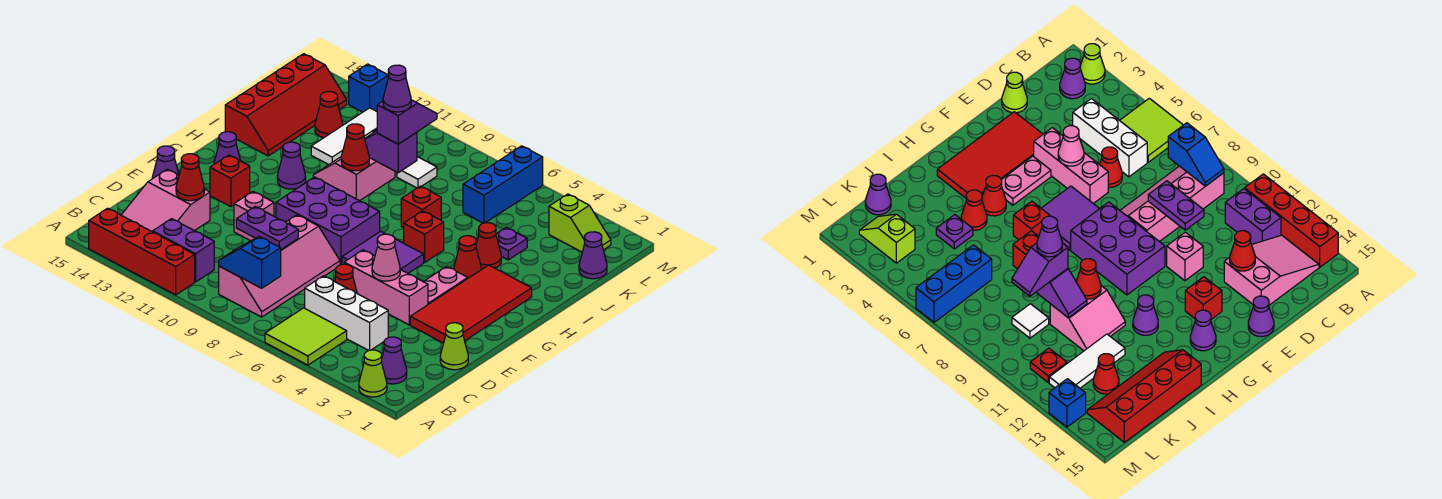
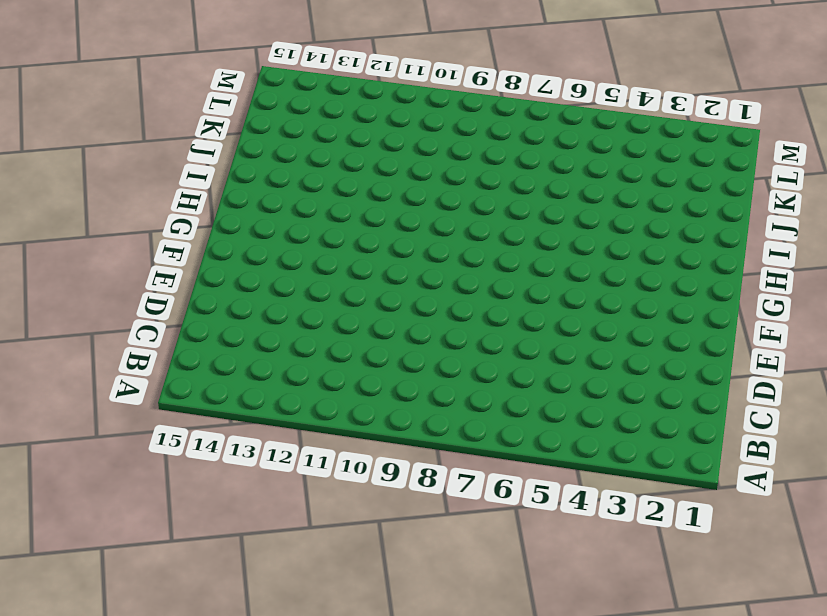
none -> lime cone A2 level 1
none -> lime tile A5:B6 level 1
none -> red brick A11:A14 level 1
none -> purple cone B2 level 1

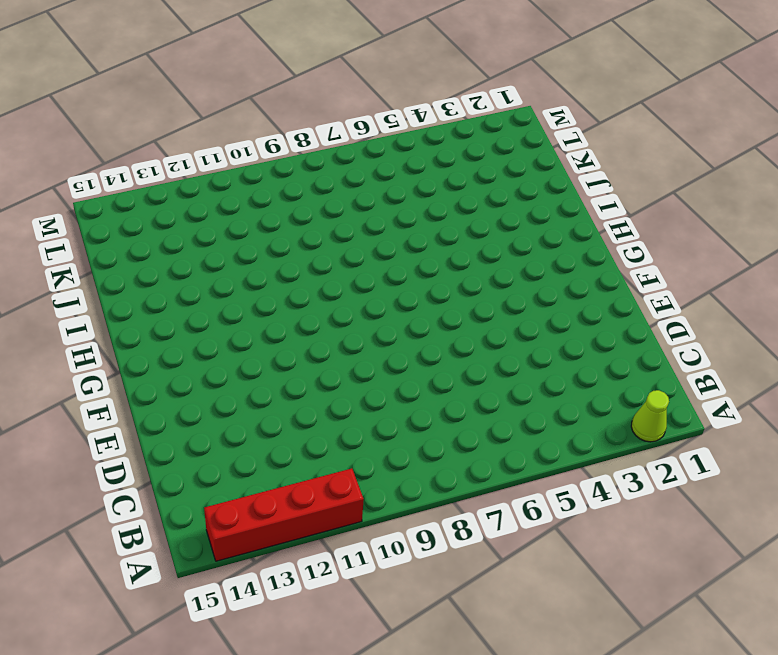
none -> lime tile A5:B6 level 1
none -> purple cone B2 level 1
none -> pink slope B8:E9 level 1 top 9
none -> purple brick B11:B12 level 1

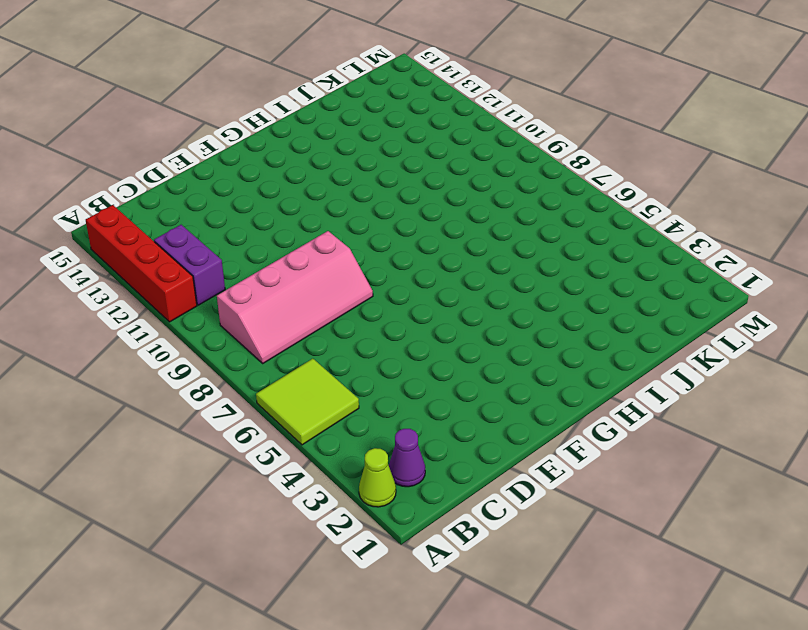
none -> pink slope B13:D14 level 1 top D
none -> white brick C4:C6 level 1
none -> lime cone D1 level 1
none -> red cone D6 level 1

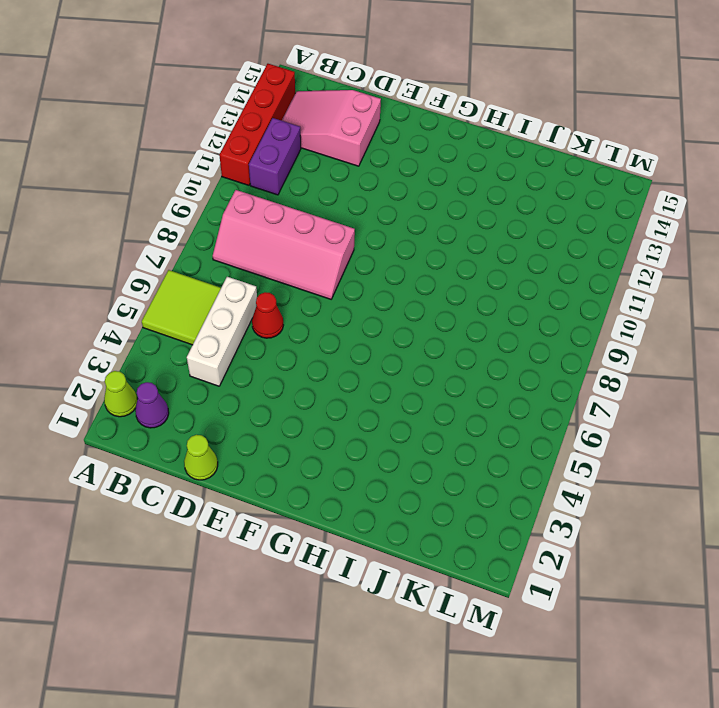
none -> red tile E2:H3 level 1
none -> pink brick E4:E6 level 1
none -> pink brick E11 level 1
none -> purple cone E15 level 1

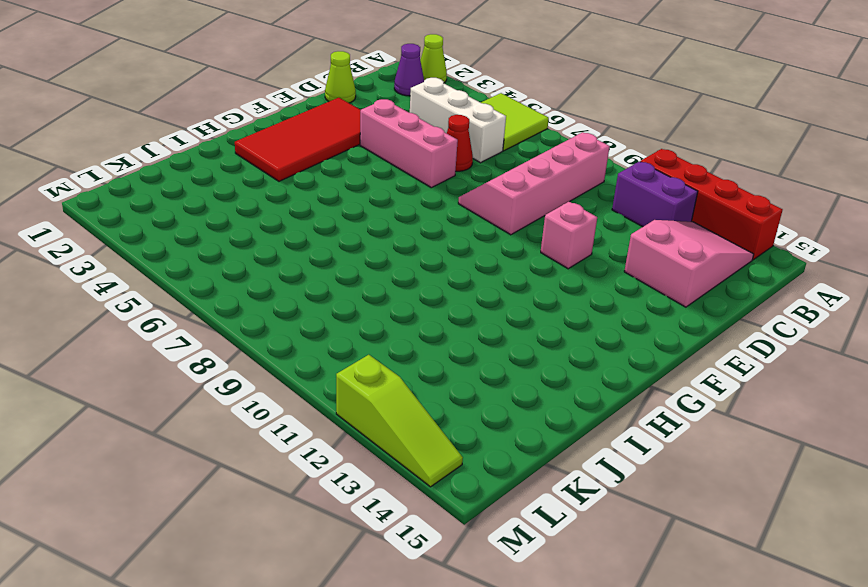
lime slope M12:M14 level 1 top 12 -> blue brick M13 level 1
none -> purple cone E15 level 1
none -> pink plate F4:G4 level 1
none -> purple tile F6:G7 level 1
none -> purple brick F8:G10 level 1

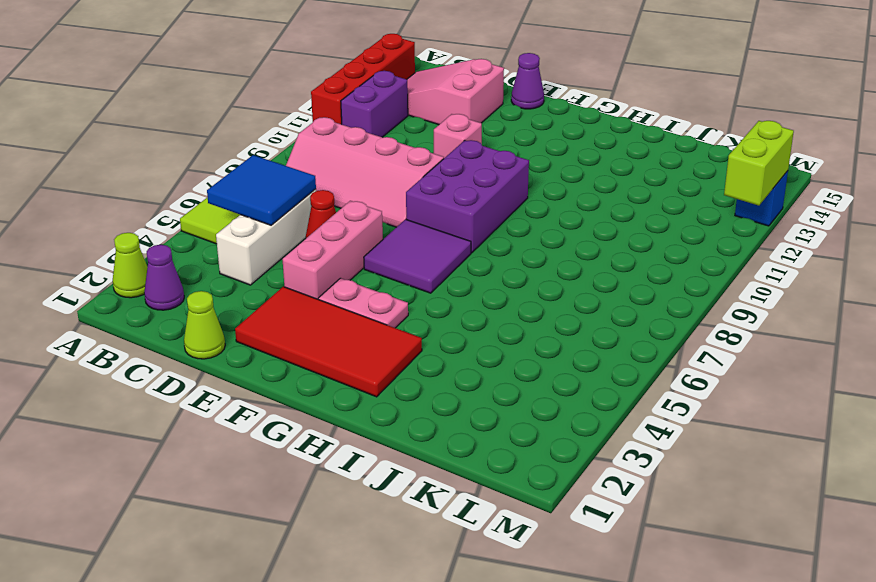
blue tile B5:C6 level 2 -> none
lime brick M12:M13 level 2 -> none
none -> red brick F13 level 1
none -> purple cone G14 level 1
none -> red cone H4 level 1
none -> red brick H6 level 1

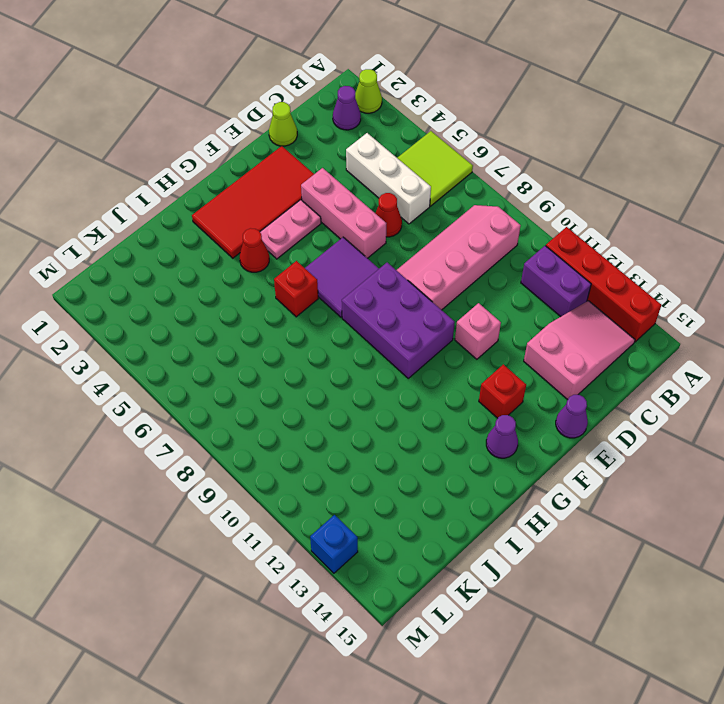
none -> purple cone H12 level 1
none -> red cone I4 level 1
none -> red brick I7 level 1
none -> pink slope I10:J11 level 1 top 10

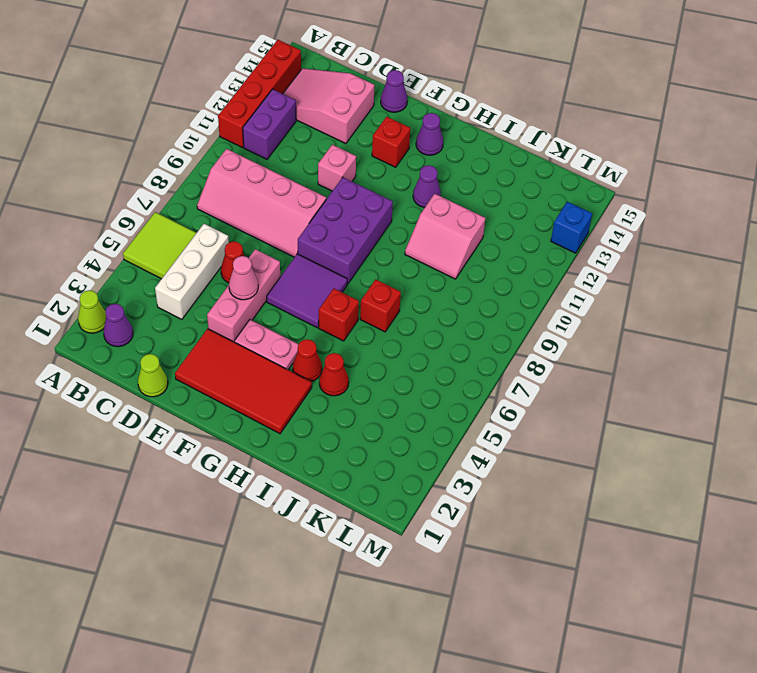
pink slope I10:J11 level 1 top 11 -> pink slope I10:J11 level 1 top 10
none -> red slope I14:L15 level 1 top 15
none -> purple plate J4 level 1
none -> white tile J12:L12 level 1
none -> purple cone K1 level 1

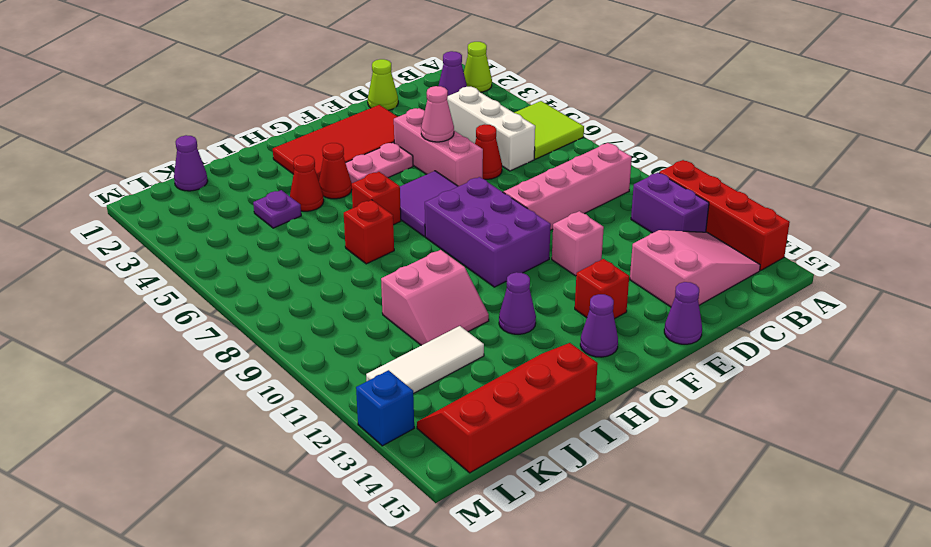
none -> blue brick K6:M6 level 1
none -> white tile K9 level 1
none -> red cone K13 level 1
none -> lime slope L2:L3 level 1 top 3

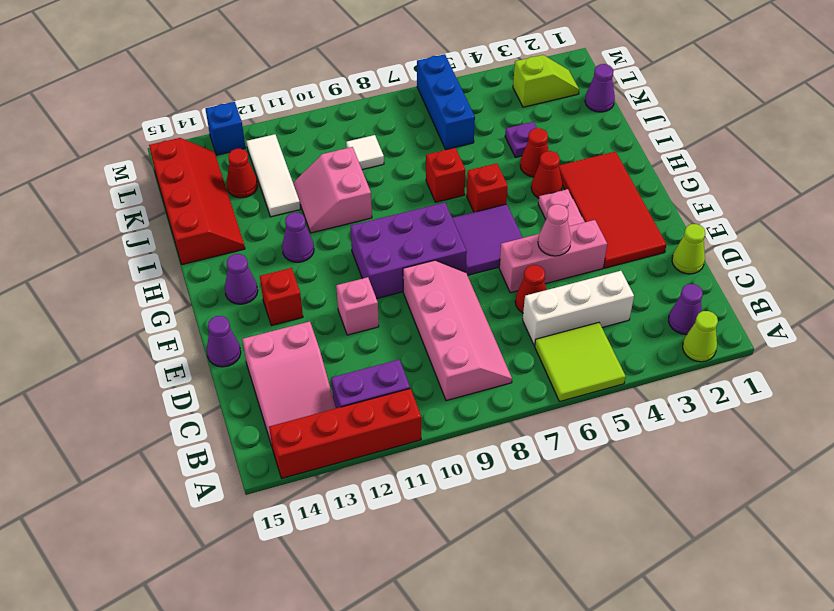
none -> red plate L11 level 1
none -> blue slope B8:B9 level 2 top 8
none -> purple plate D9:D10 level 2
none -> red cone D13 level 2

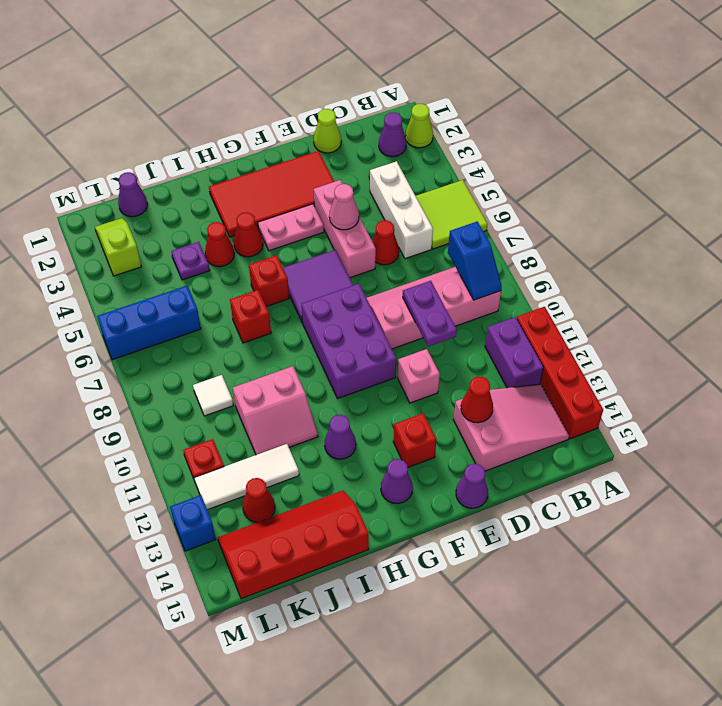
none -> red cone I10 level 2
none -> purple slope J9:J10 level 2 top 9
none -> purple slope J9:K9 level 3 top J
none -> purple cone J9 level 4

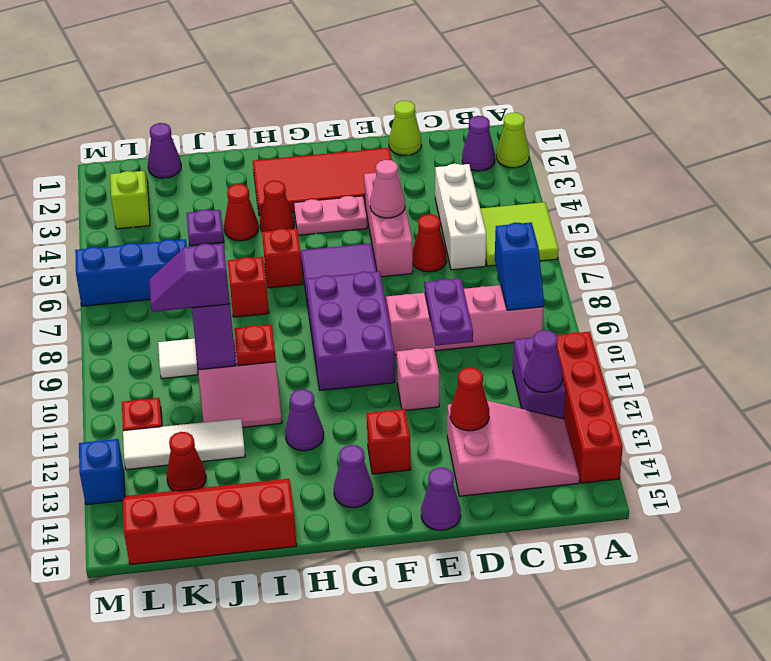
purple cone B12 level 2 -> purple cone J9 level 4
red plate I10 level 2 -> red cone I10 level 2

